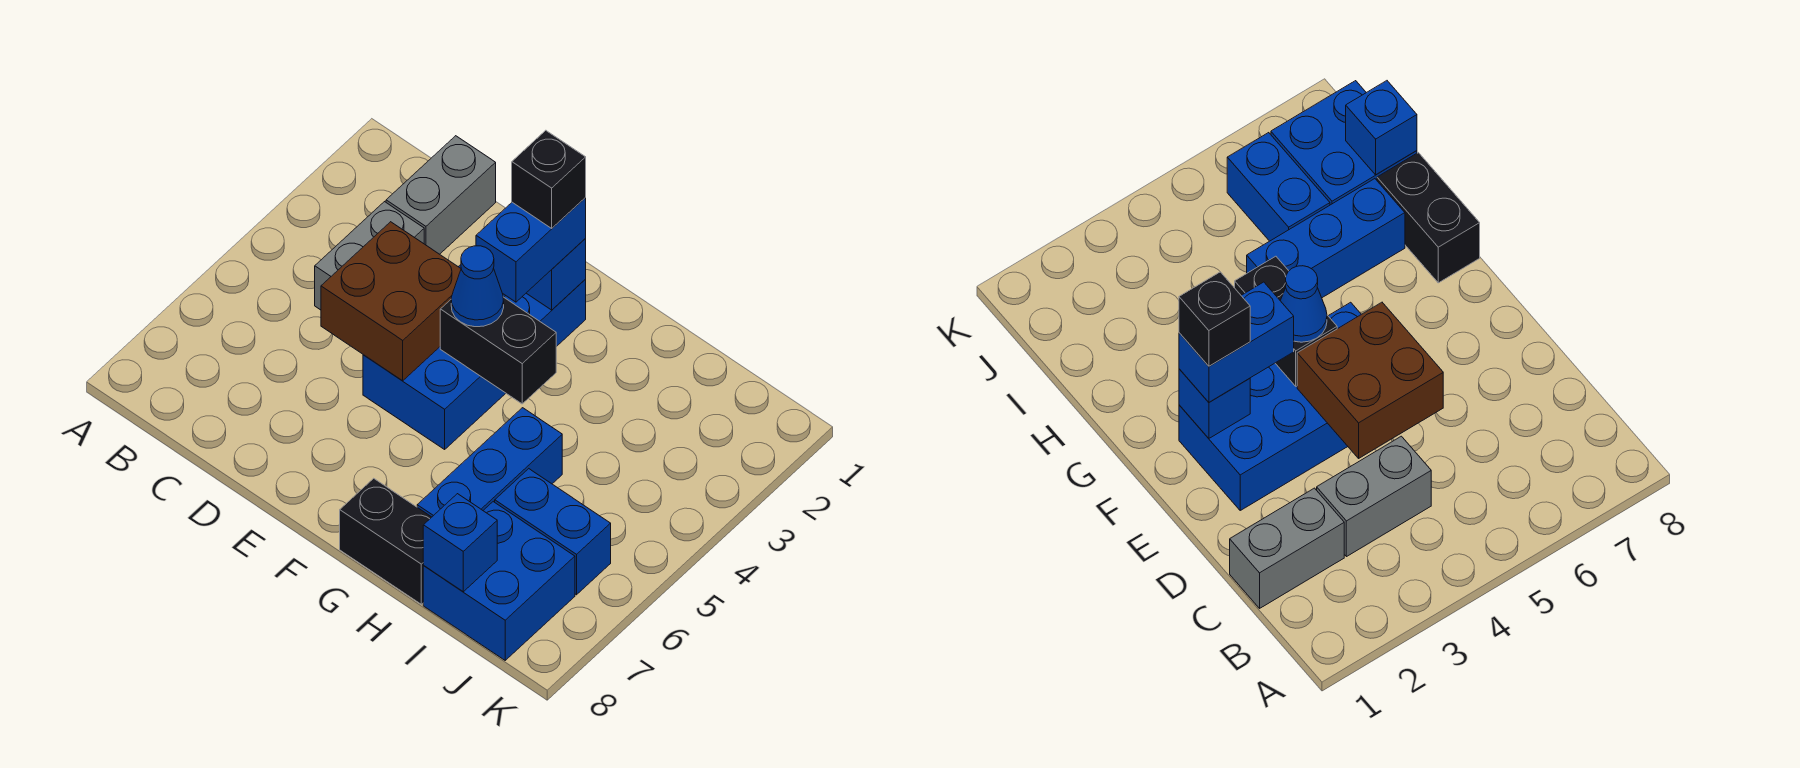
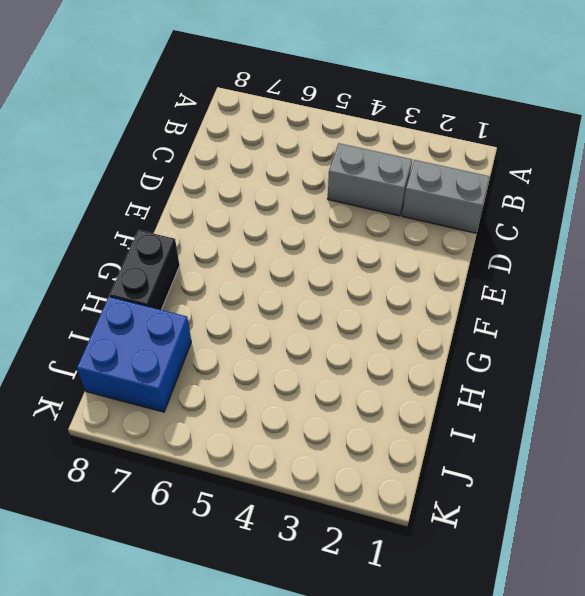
none -> blue brick E2:F5 level 1
none -> blue brick H5:H7 level 1
none -> blue brick I6:J6 level 1

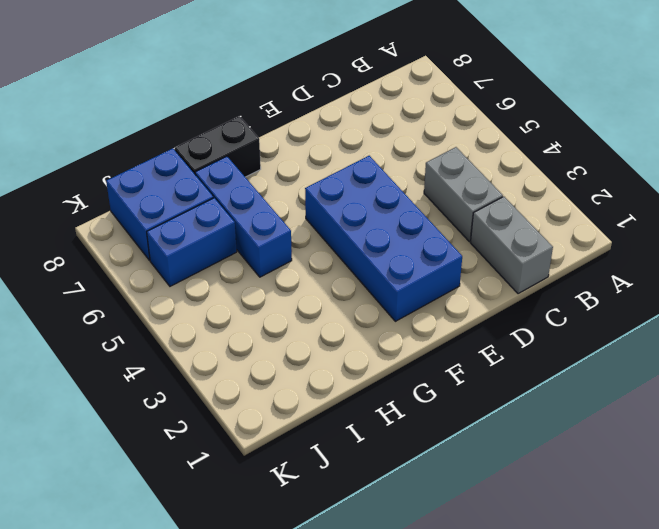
none -> brown brick D4:E5 level 2
none -> blue brick F2 level 2
none -> black brick F4:G4 level 2

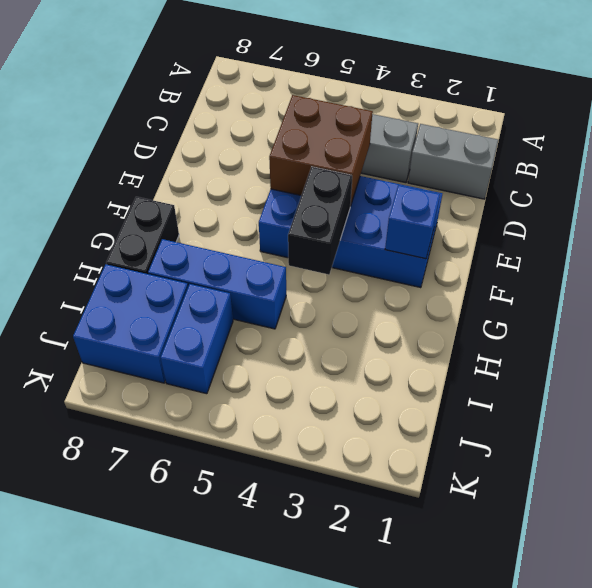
none -> blue brick I8 level 2
none -> blue brick F2:F3 level 3
none -> blue cone F4 level 3

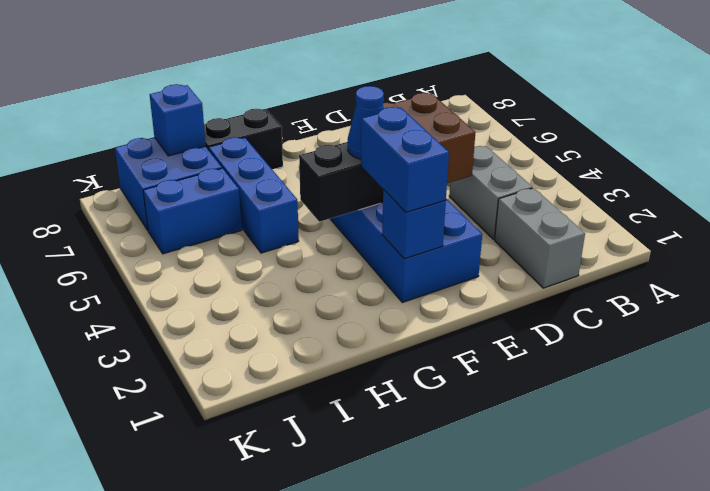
none -> black brick F2 level 4

